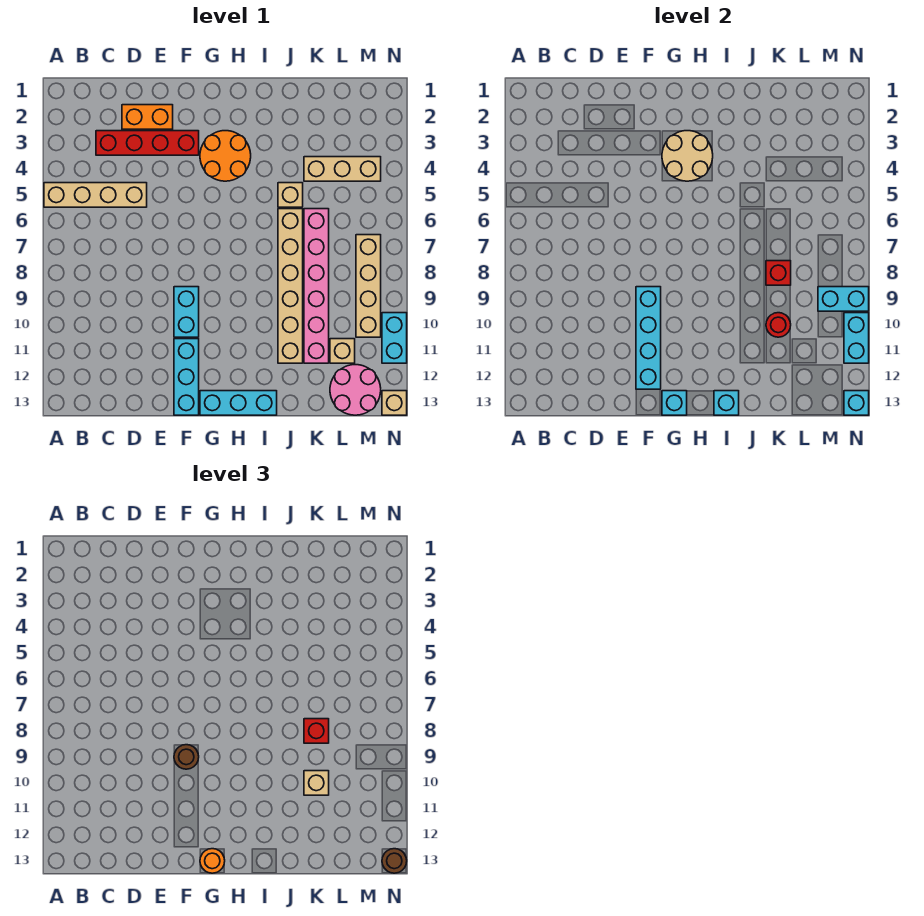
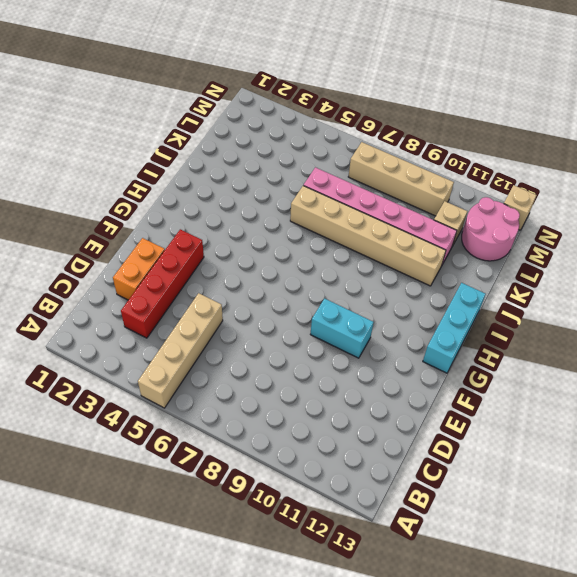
none -> cyan brick F11:F13 level 1
none -> orange round brick G3:H4 level 1
none -> tan brick J5 level 1
none -> tan brick K4:M4 level 1

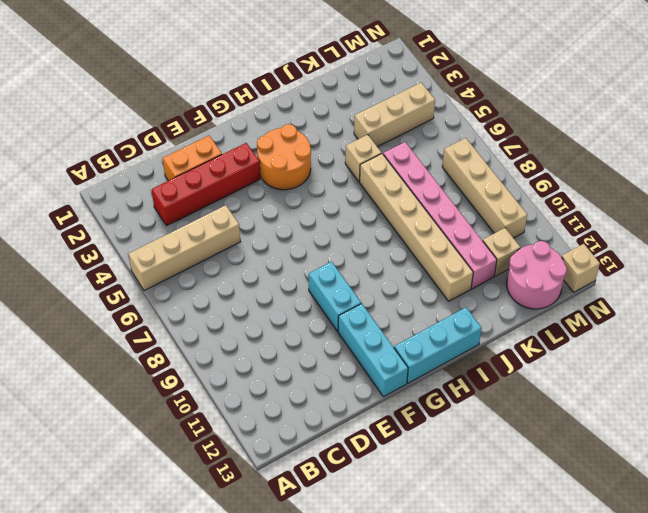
none -> cyan brick N10:N11 level 1
none -> cyan brick F9:F12 level 2
none -> tan round brick G3:H4 level 2
none -> cyan brick G13 level 2

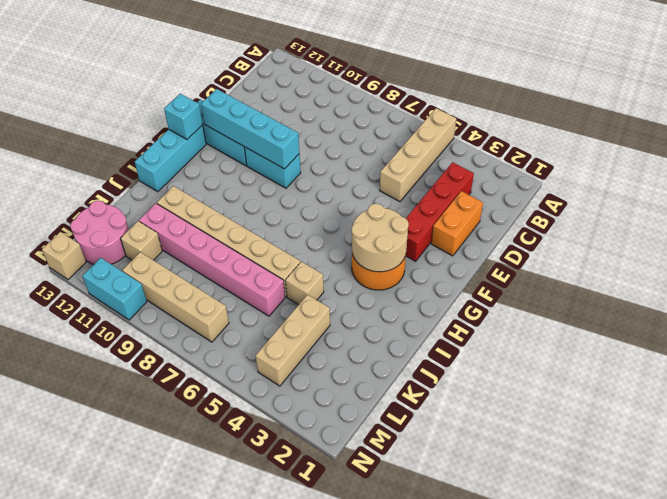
none -> cyan brick I13 level 2
none -> red brick K8 level 2
none -> red round brick K10 level 2
none -> cyan brick M9:N9 level 2

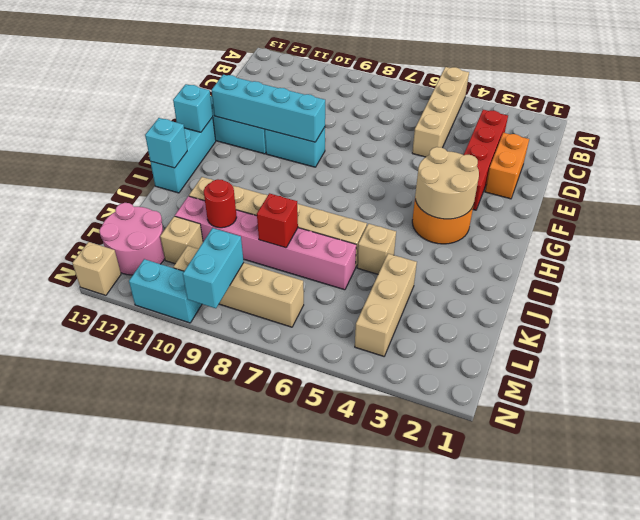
none -> cyan brick N10:N11 level 2
none -> cyan brick N13 level 2
none -> brown round brick F9 level 3
none -> orange round brick G13 level 3

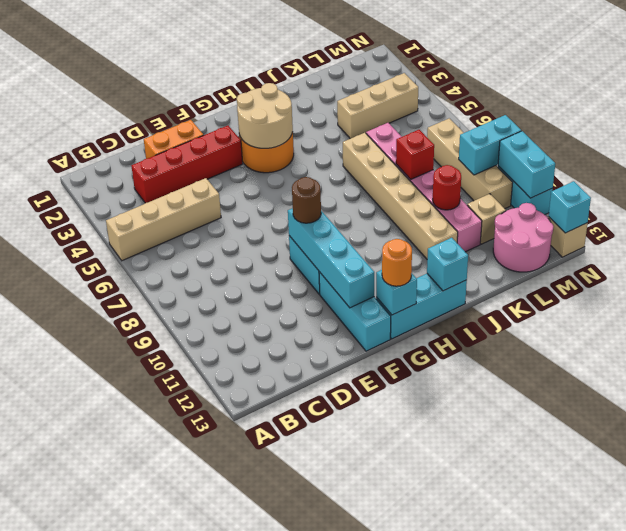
none -> tan brick J5 level 1
none -> red brick K8 level 3
none -> tan brick K10 level 3
none -> brown round brick N13 level 3

